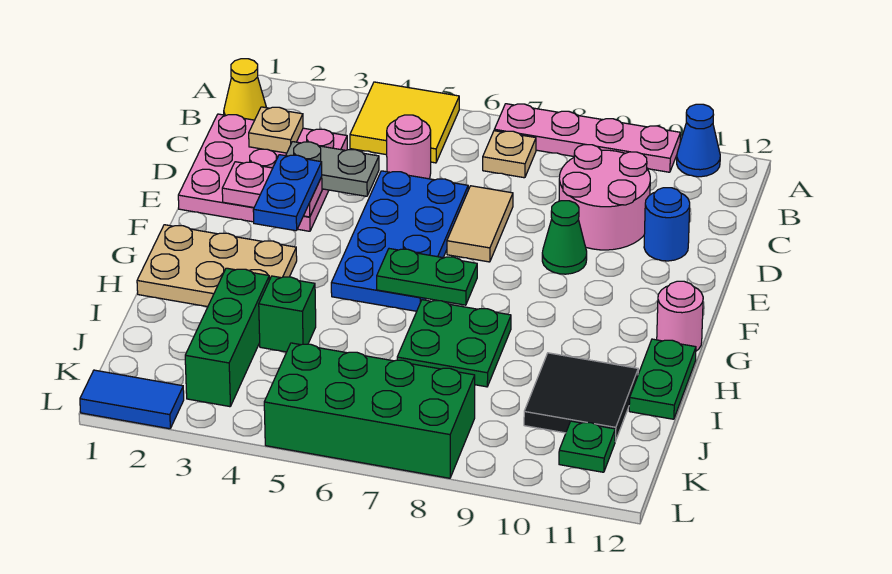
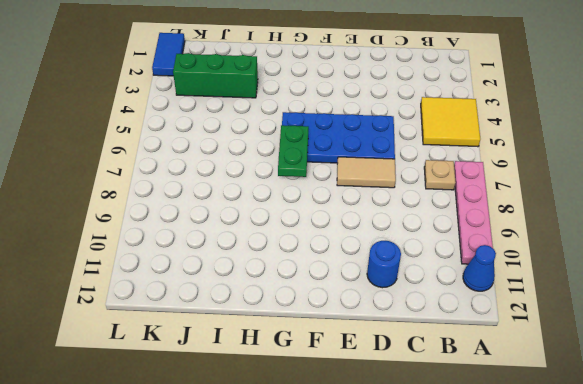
none -> yellow cone B1 level 1
none -> pink plate C1:E3 level 1
none -> pink round brick C5 level 1

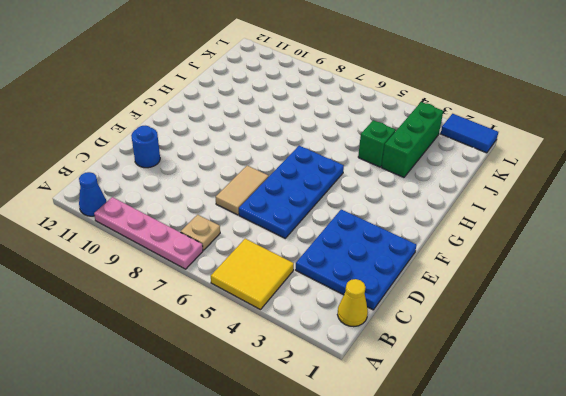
blue plate C1:E3 level 1 -> pink plate C1:E3 level 1
none -> pink round brick C5 level 1
none -> pink round brick C9:D10 level 1
none -> green cone E9 level 1

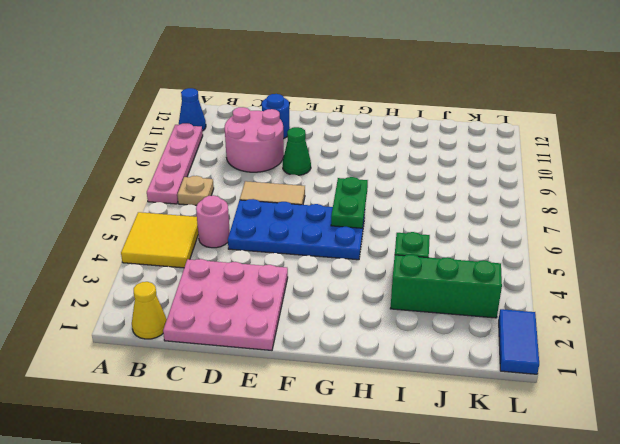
none -> tan plate G1:H3 level 1
none -> pink round brick G12 level 1
none -> green plate H7:I8 level 1

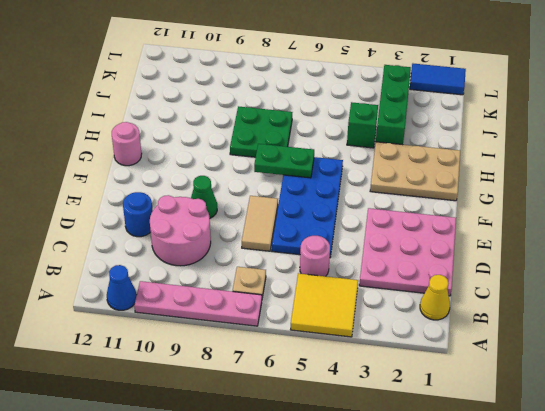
none -> green plate H12:I12 level 1
none -> black tile I10:J11 level 1
none -> green brick K5:L8 level 1

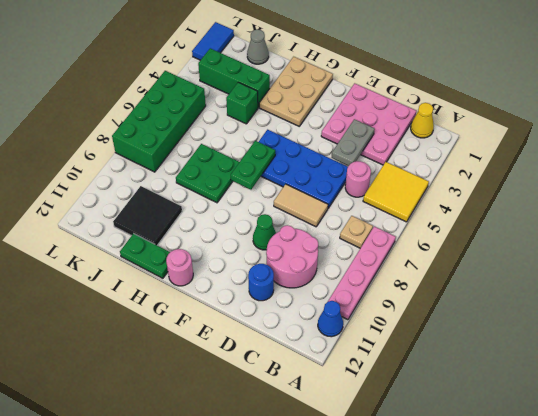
grey cone J1 level 1 -> none
none -> green plate K11 level 1
none -> tan plate C2 level 2
none -> pink plate E2:E3 level 2

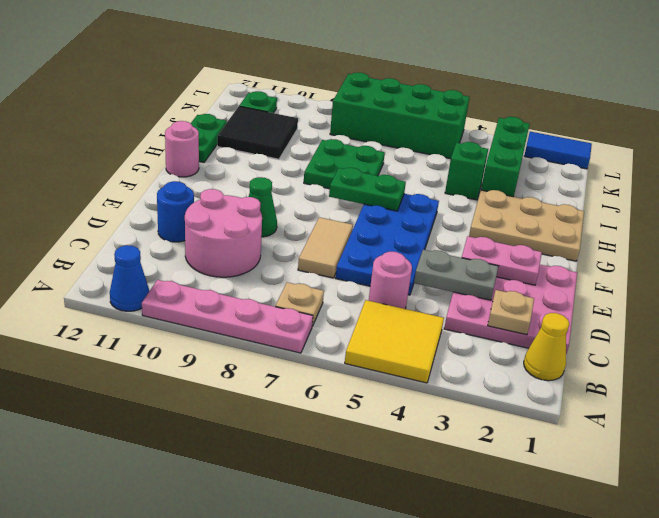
none -> blue plate E3:F3 level 3

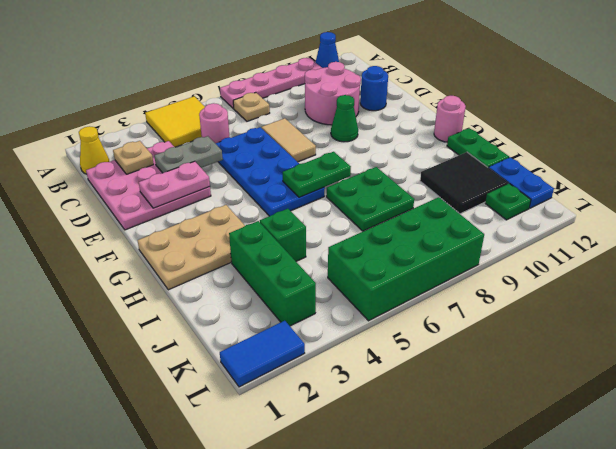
blue plate J12:K12 level 1 -> blue plate E3:F3 level 3

